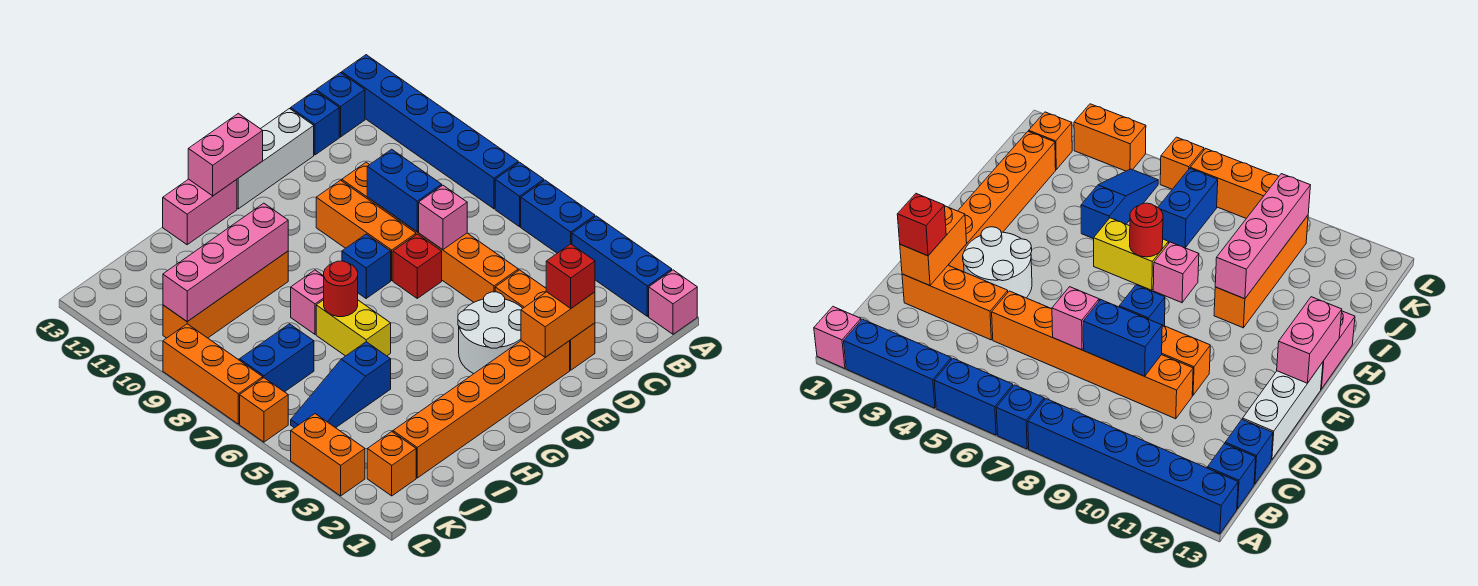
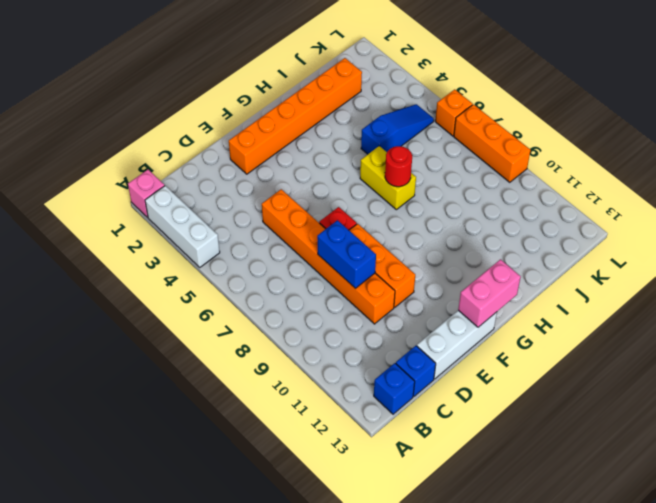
white brick A2:A4 level 1 -> blue brick A2:A4 level 1
none -> blue brick A5:A6 level 1
none -> blue brick A7 level 1
none -> blue brick A8:A13 level 1
none -> orange brick D2:D4 level 1

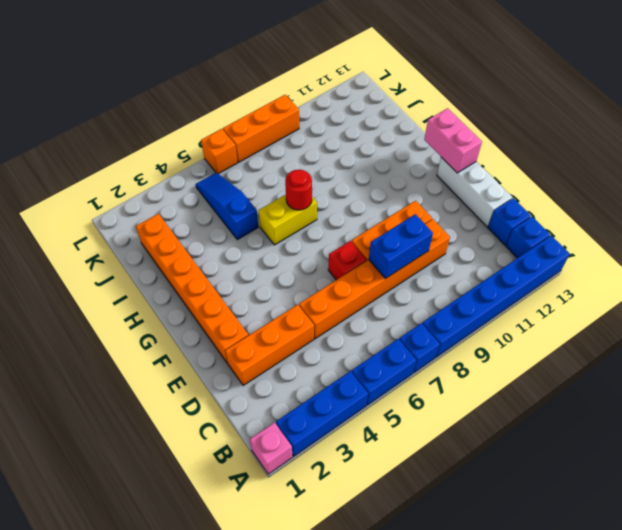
none -> white round brick E3:F4 level 1
none -> blue brick F8 level 1
none -> pink brick G13:H13 level 1
none -> pink brick H8 level 1

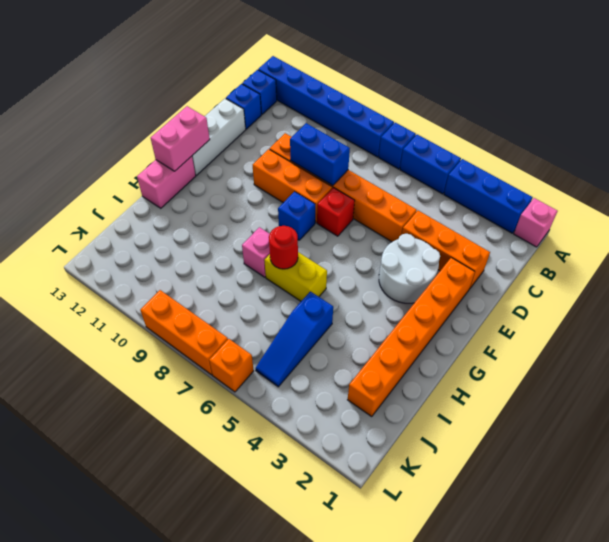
none -> orange brick H10:K10 level 1
none -> blue brick J7:K7 level 1
none -> orange brick K2 level 1
none -> orange brick L3:L4 level 1

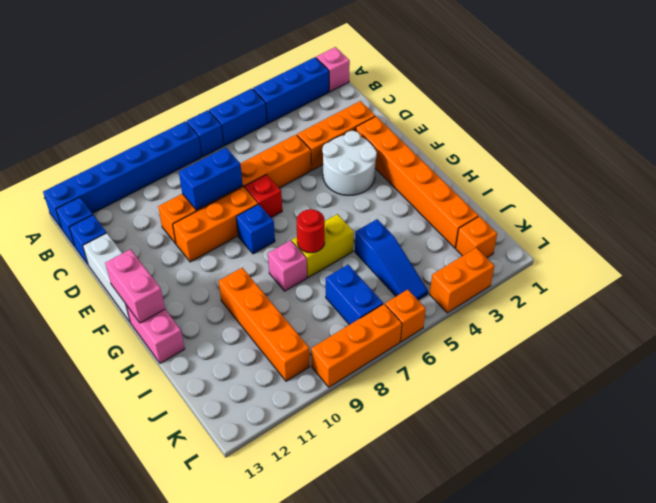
none -> orange brick D2:E2 level 2
none -> pink brick D7 level 2
none -> pink brick H10:K10 level 2
none -> red brick D2 level 3

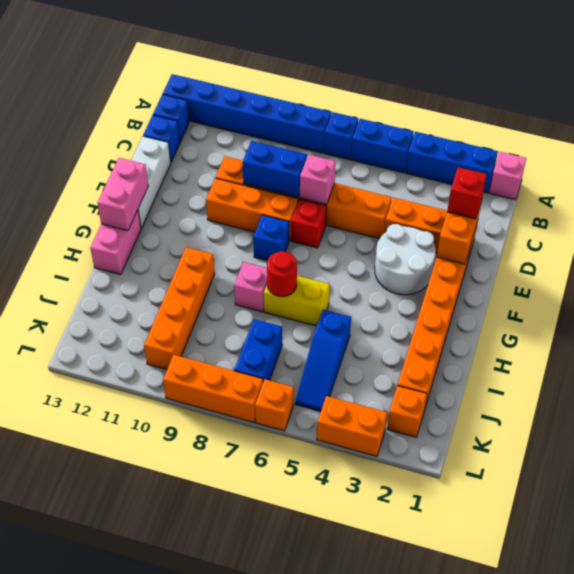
none -> pink brick H10:K10 level 2

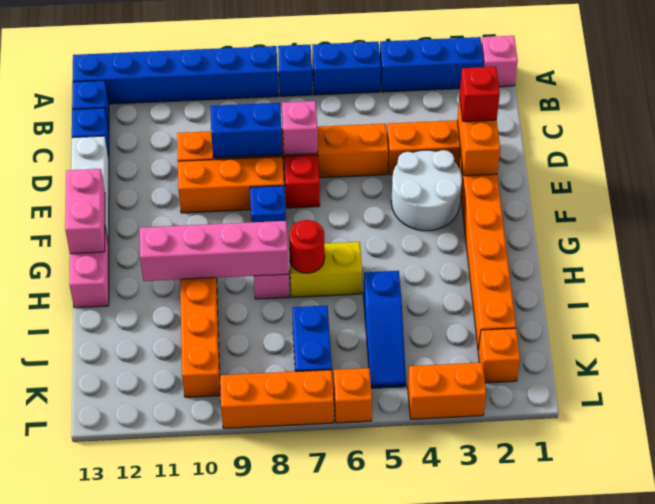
pink brick H8:H11 level 2 -> pink brick H10:K10 level 2

